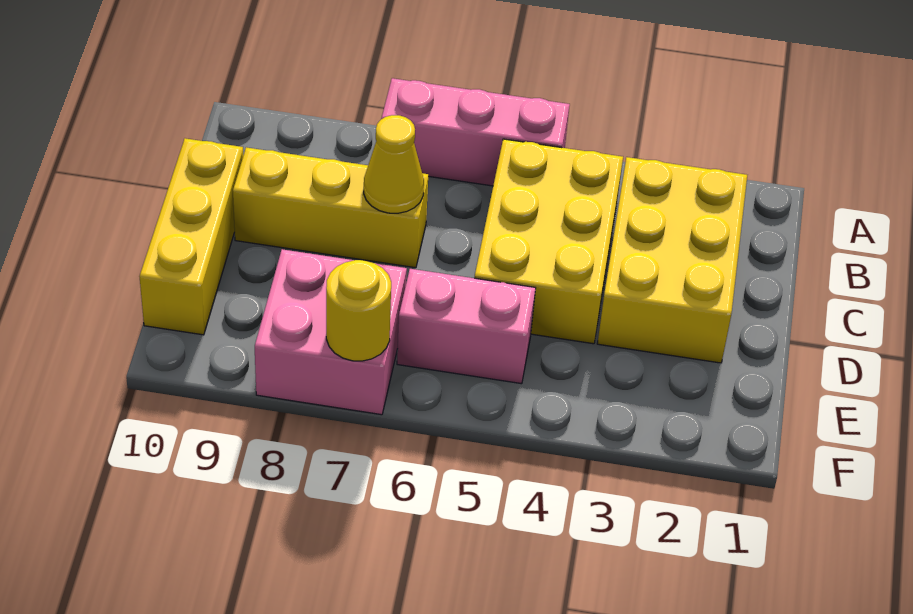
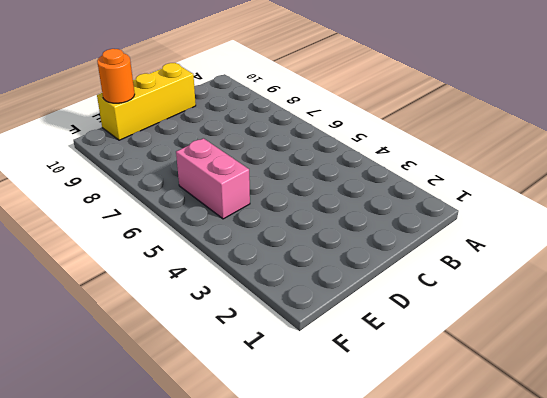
orange round brick E10 level 2 -> none
none -> pink brick A5:A7 level 1
none -> yellow brick B2:D3 level 1

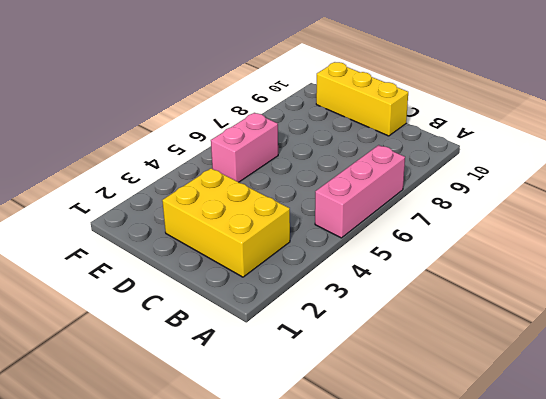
none -> yellow brick B4:D5 level 1
none -> yellow brick C7:C9 level 1

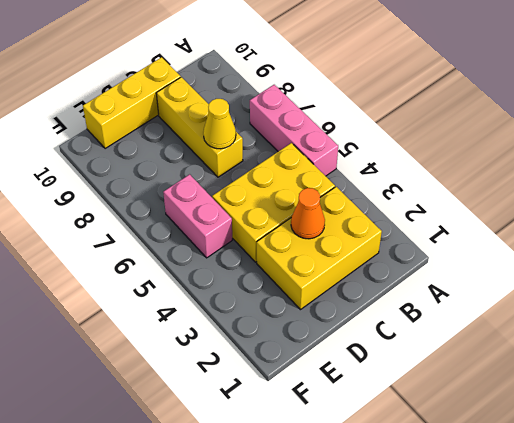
orange cone C3 level 2 -> none
none -> pink brick E7:F8 level 1
none -> yellow round brick F7 level 2

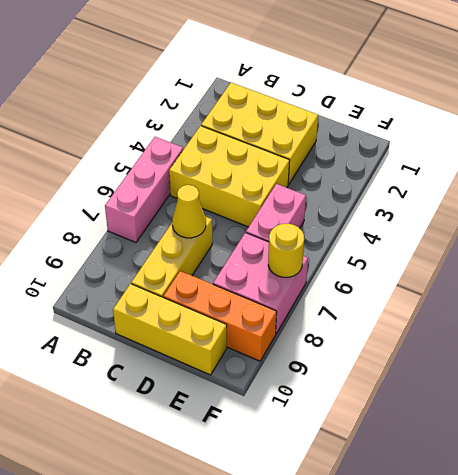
orange brick D9:F9 level 1 -> none

